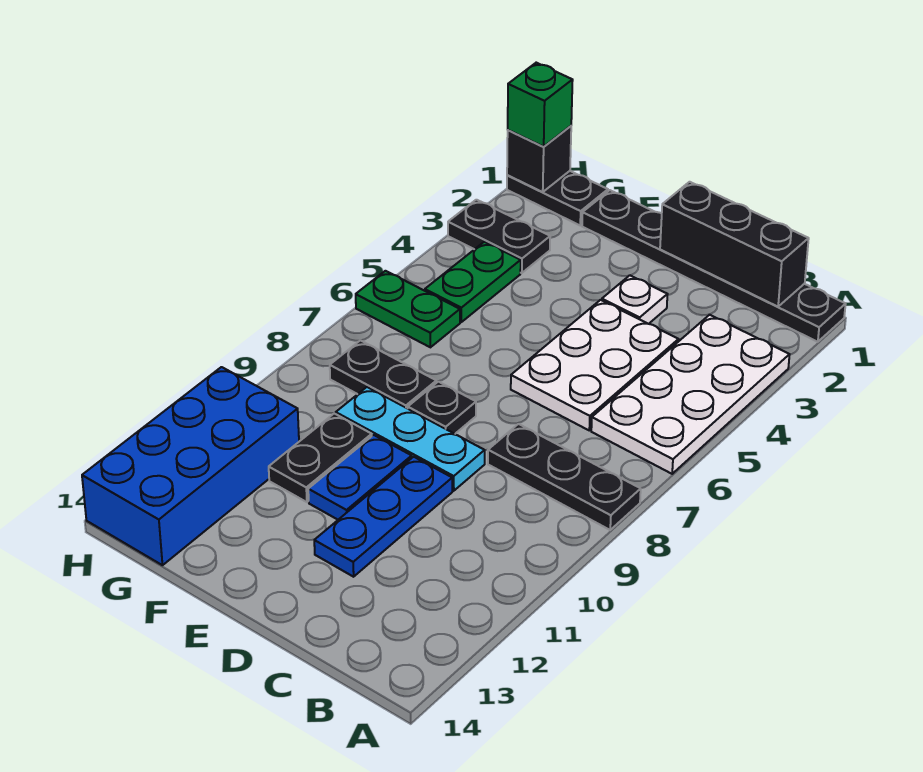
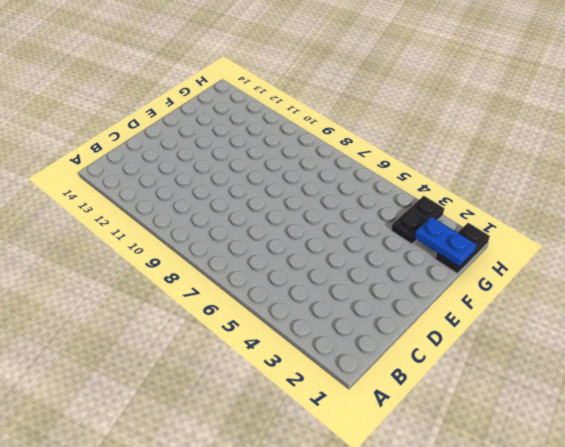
blue plate G1:G2 level 2 -> blue plate E10:E11 level 1
none -> black plate A1:F1 level 1
none -> white plate A3:B6 level 1
none -> black plate A8:C8 level 1

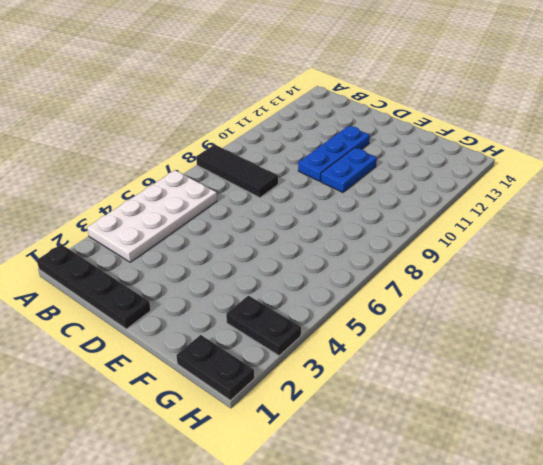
black plate A1:D1 level 1 -> black plate A1:F1 level 1
black tile A8:C8 level 1 -> black plate A8:C8 level 1
none -> white plate C4:D6 level 1
none -> white plate D3 level 1
none -> cyan plate D9:F9 level 1

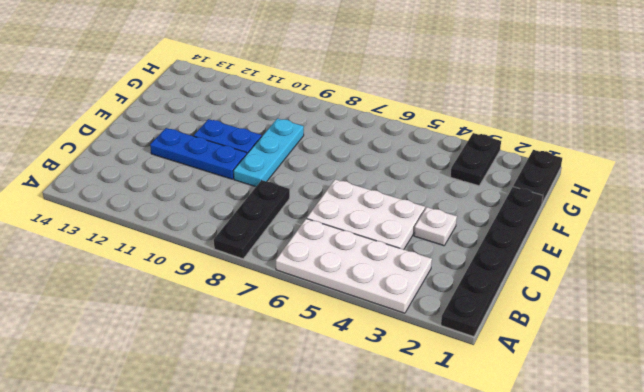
none -> black plate E8 level 1
none -> black plate F8:G8 level 1
none -> black plate F10:F11 level 1

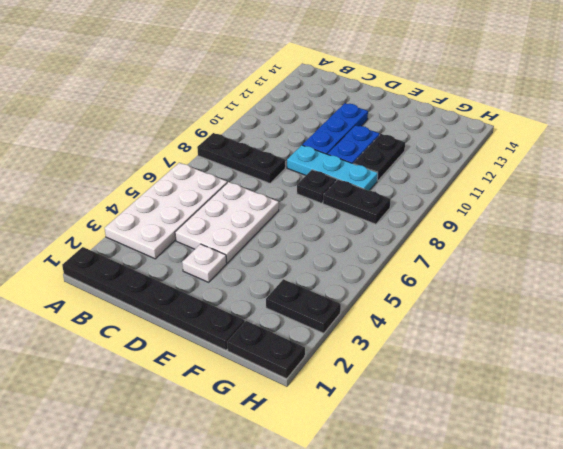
none -> green plate G4:G5 level 1
none -> green plate G6:H6 level 1
none -> blue brick G11:H14 level 1

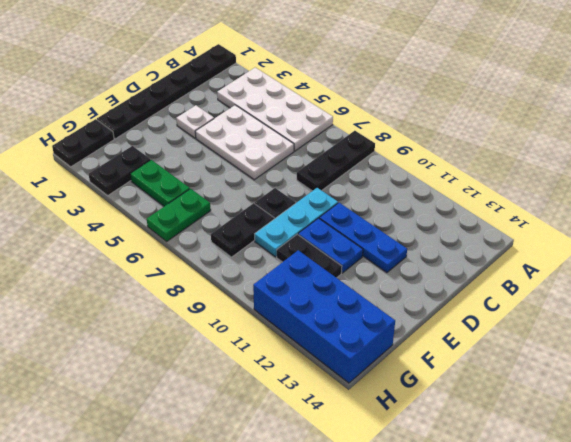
none -> black brick B1:D1 level 2
none -> black brick H1 level 2
none -> green brick H1 level 3

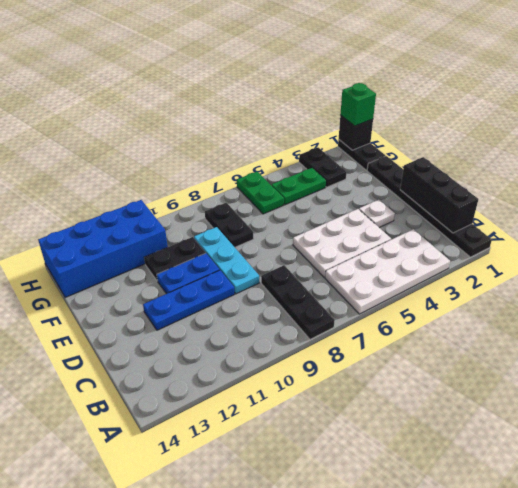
none -> black plate E8 level 1

